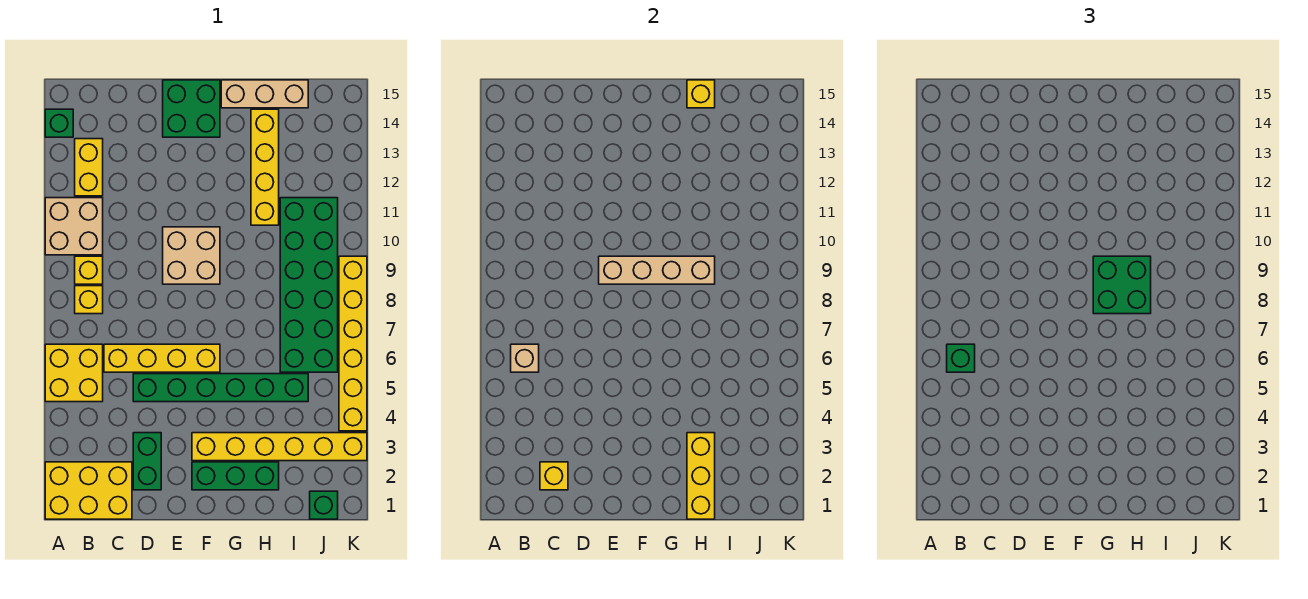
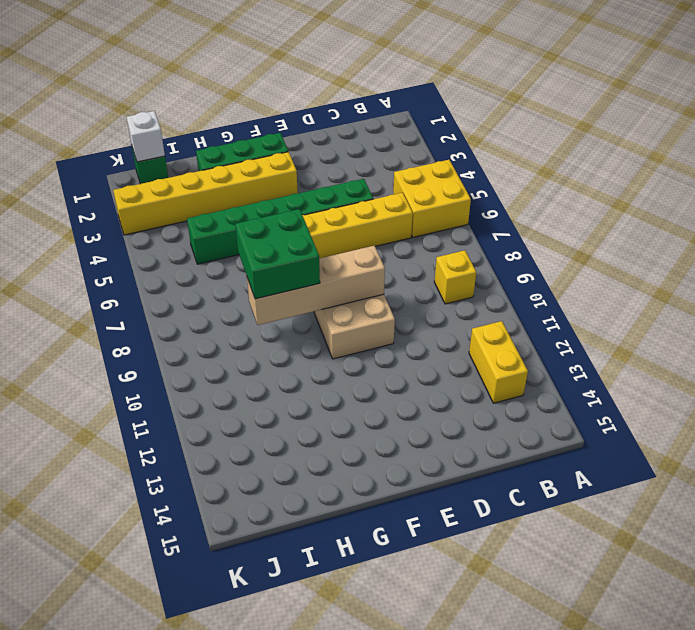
white brick J1 level 2 -> none
none -> yellow brick A1:C2 level 1
none -> tan brick A10:B11 level 1
none -> green brick A14 level 1

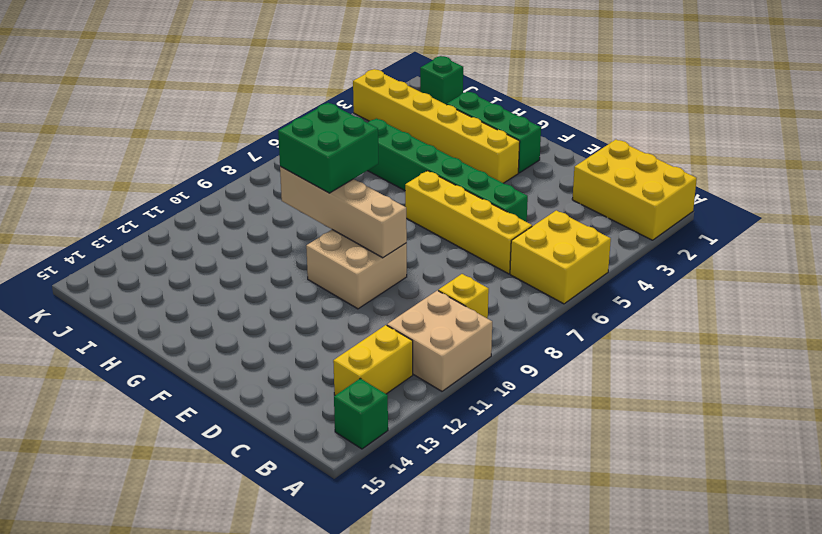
none -> yellow brick B8 level 1
none -> green brick D2:D3 level 1
none -> green brick E14:F15 level 1

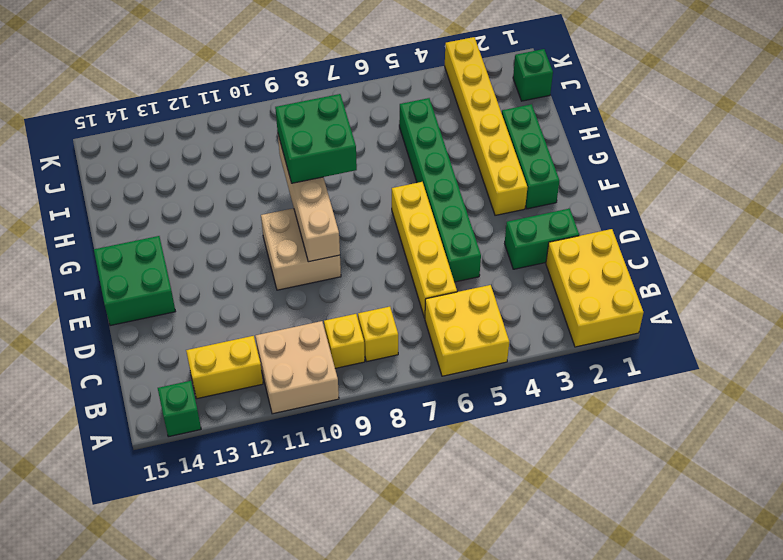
none -> tan brick G15:I15 level 1
none -> yellow brick H11:H14 level 1
none -> green brick I6:J11 level 1

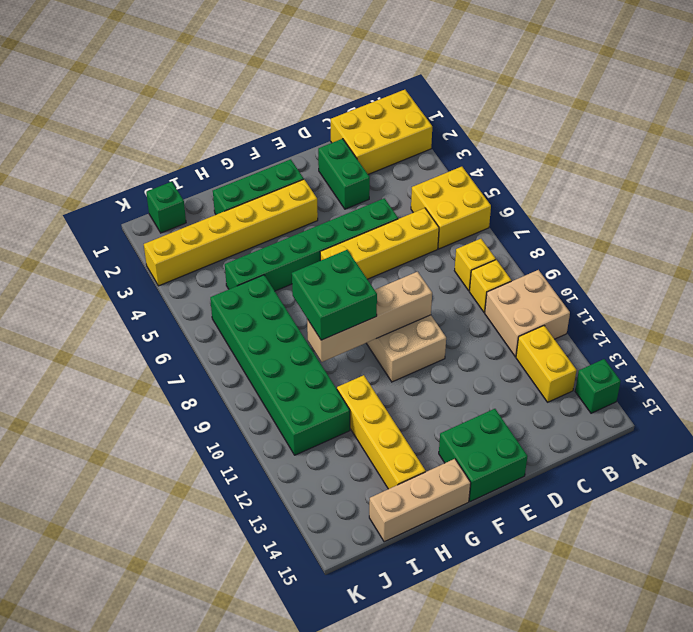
none -> yellow brick K4:K9 level 1
none -> tan brick B6 level 2
none -> yellow brick C2 level 2

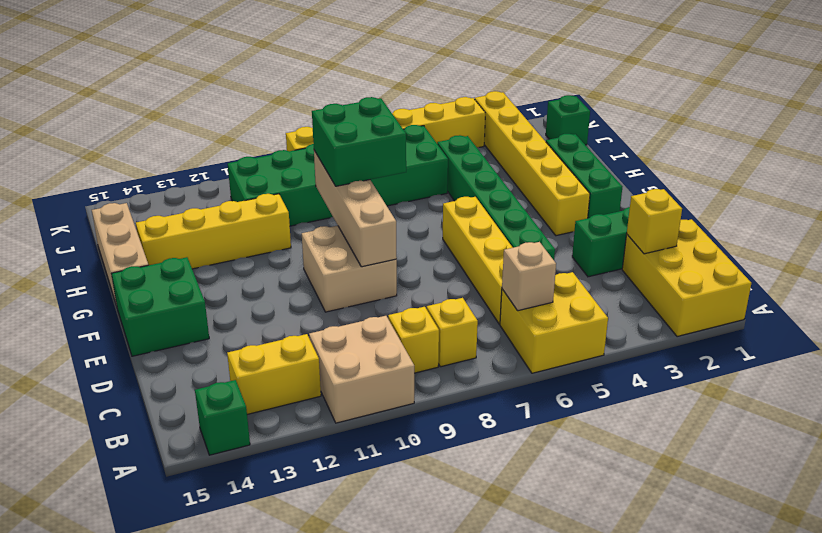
none -> yellow brick H1:H3 level 2
none -> yellow brick H15 level 2
none -> green brick B6 level 3

